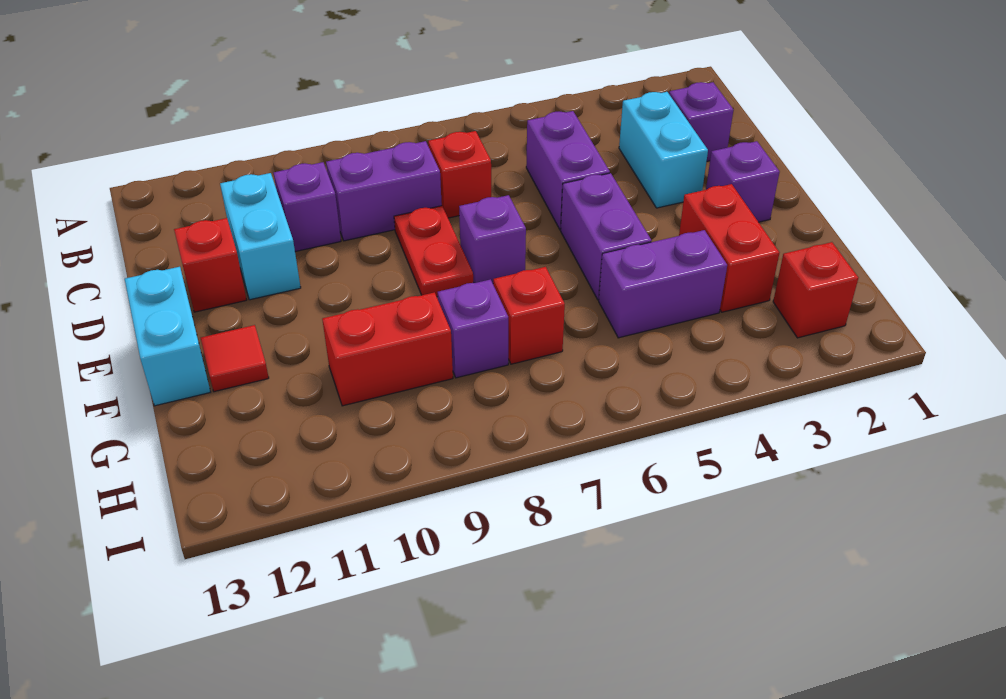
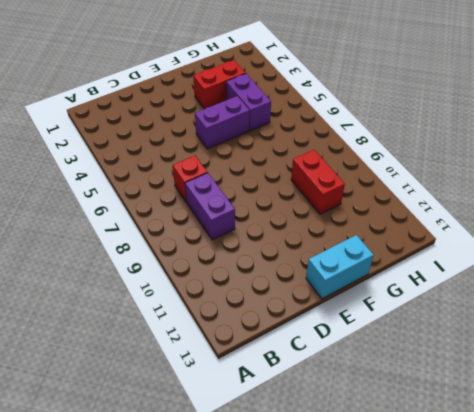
none -> purple brick C2 level 1
none -> cyan brick C3:D3 level 1
none -> purple brick C5:D5 level 1

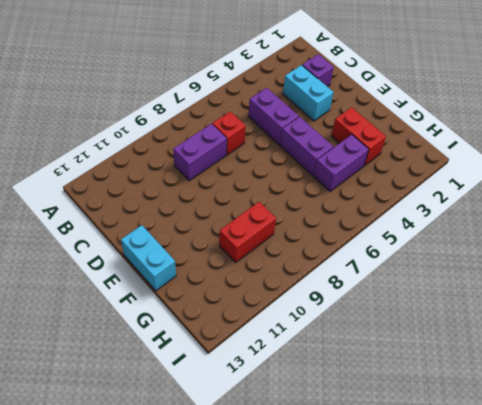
none -> purple brick C10 level 1
none -> cyan brick C11:D11 level 1
none -> red plate D8:E8 level 1

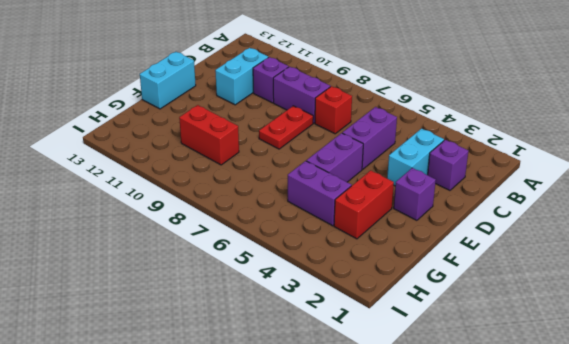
none -> red brick D12 level 1
none -> purple brick E7 level 1
none -> red tile F12 level 1

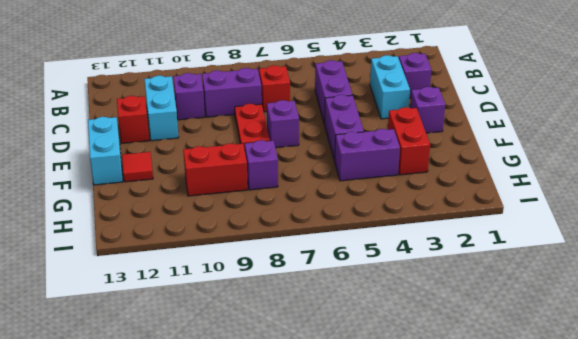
none -> red brick G7 level 1
none -> red brick H2 level 1

